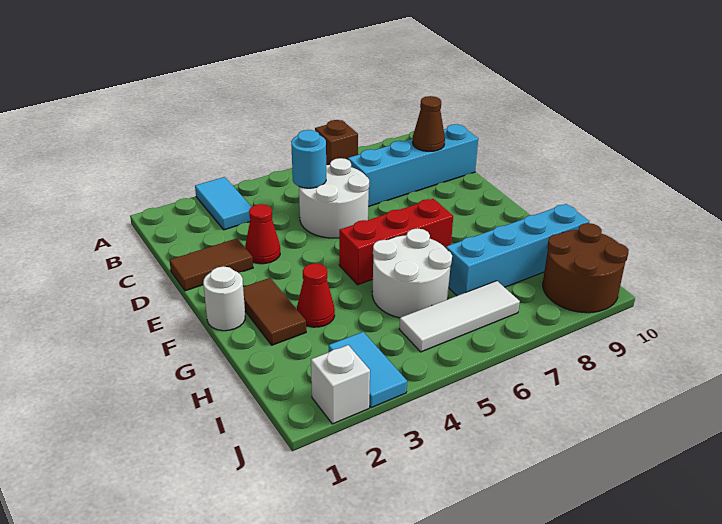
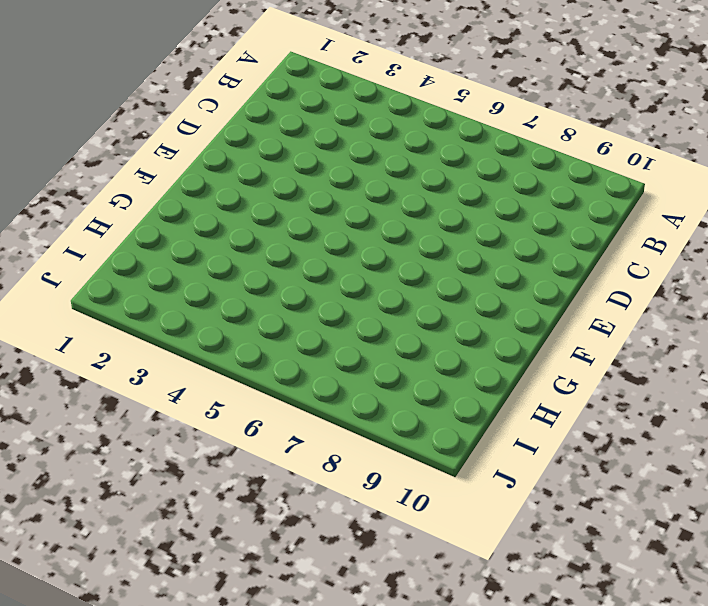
none -> cyan tile A3:B3 level 1
none -> brown brick A7 level 1
none -> white round brick C5:D6 level 1

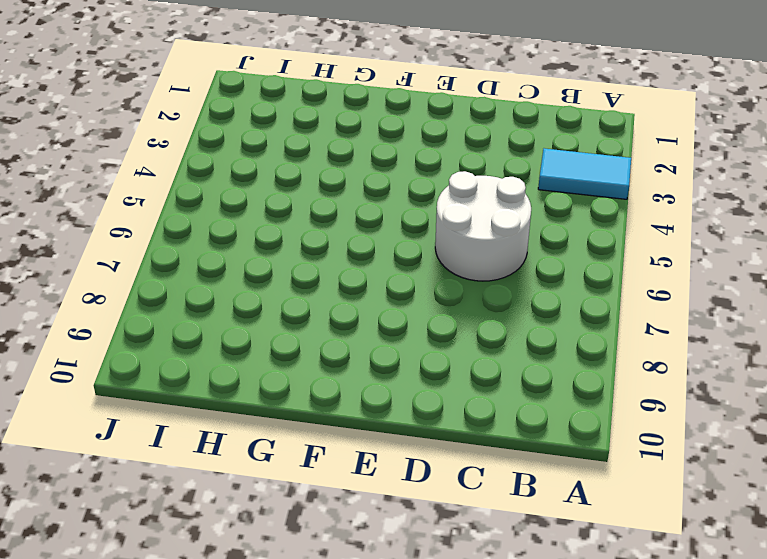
none -> brown brick A7 level 1
none -> cyan brick C7:C10 level 1
none -> brown tile D1:D2 level 1

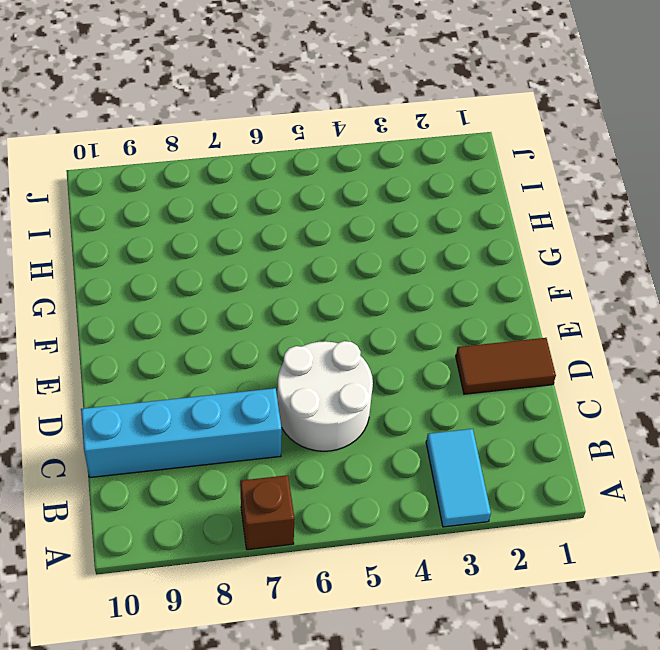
none -> red cone D3 level 1
none -> white round brick F1 level 1
none -> brown tile F2:G2 level 1

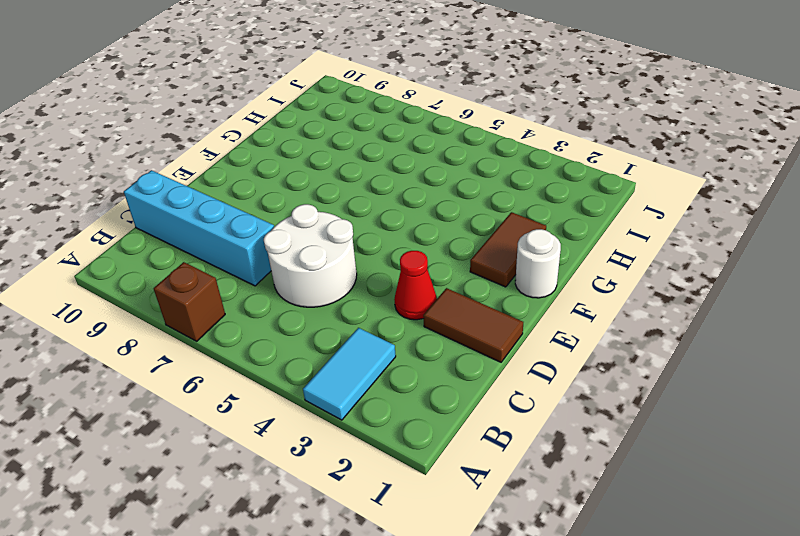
none -> red brick F5:F7 level 1
none -> red cone G3 level 1
none -> white round brick G5:H6 level 1

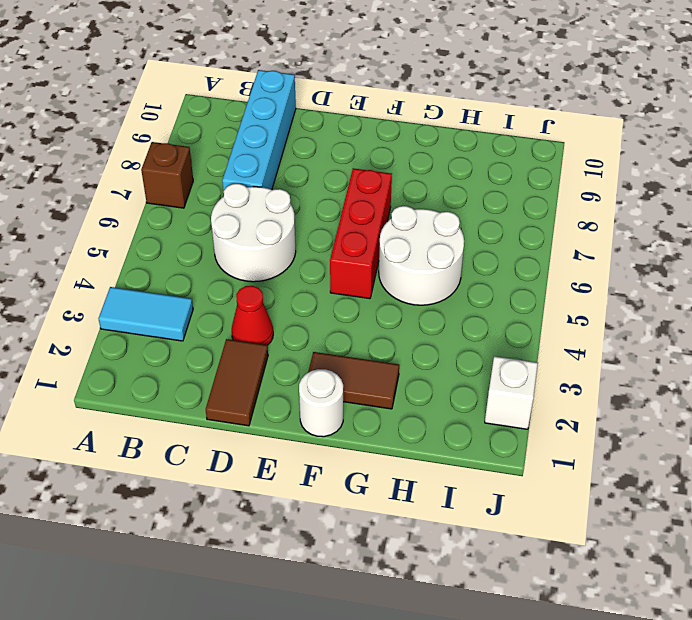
none -> red cone G3 level 1
none -> cyan brick H7:H10 level 1
none -> cyan tile I3:J3 level 1

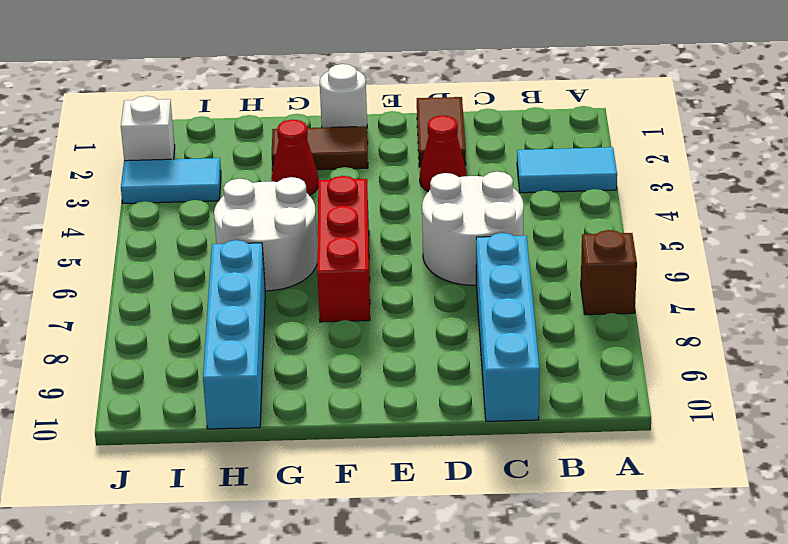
none -> white tile I5:I7 level 1
none -> brown round brick I9:J10 level 1
none -> cyan round brick C5 level 2

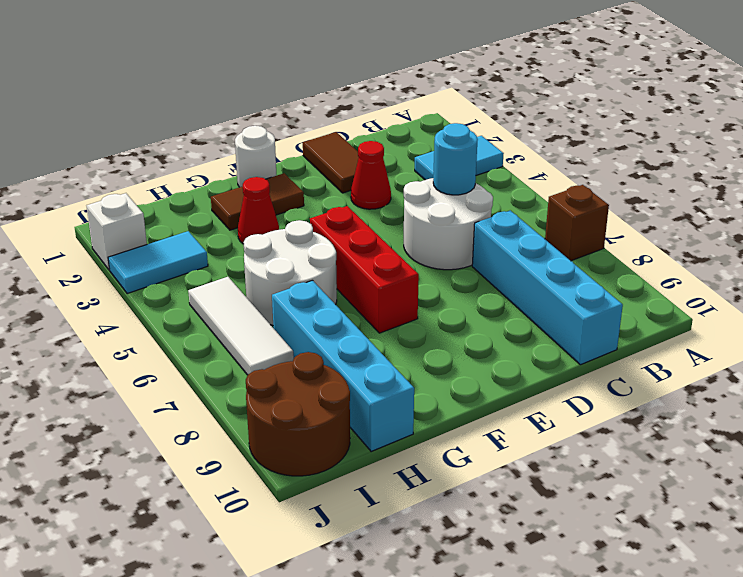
none -> brown cone C9 level 2

